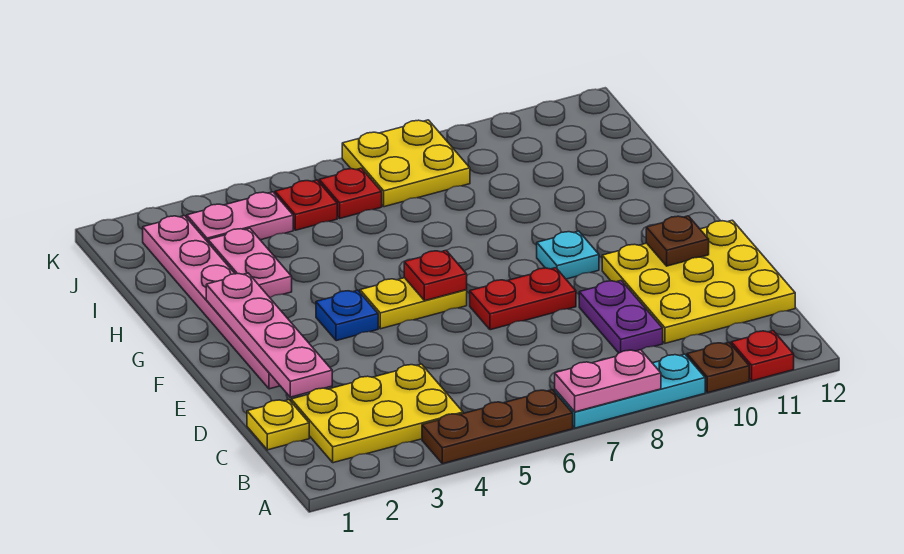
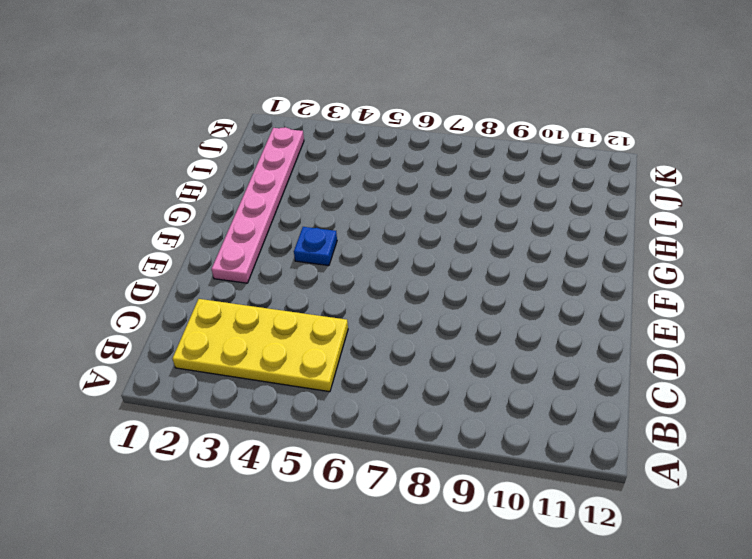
yellow plate B2:C5 level 1 -> yellow plate B2:C4 level 1
none -> brown plate A4:A6 level 1
none -> cyan plate A7:A9 level 1
none -> brown plate A10 level 1

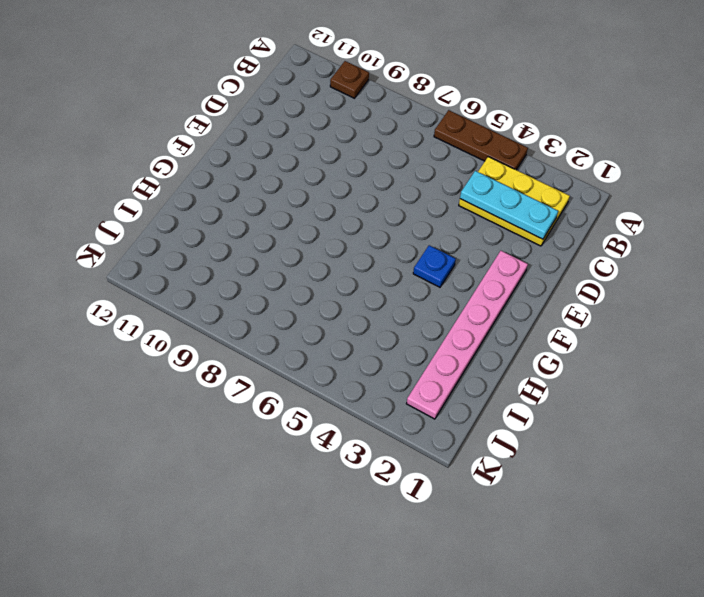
cyan plate C2:C4 level 2 -> cyan plate A7:A9 level 1
none -> red plate A11 level 1
none -> yellow plate C1 level 1
none -> purple plate C9:D9 level 1

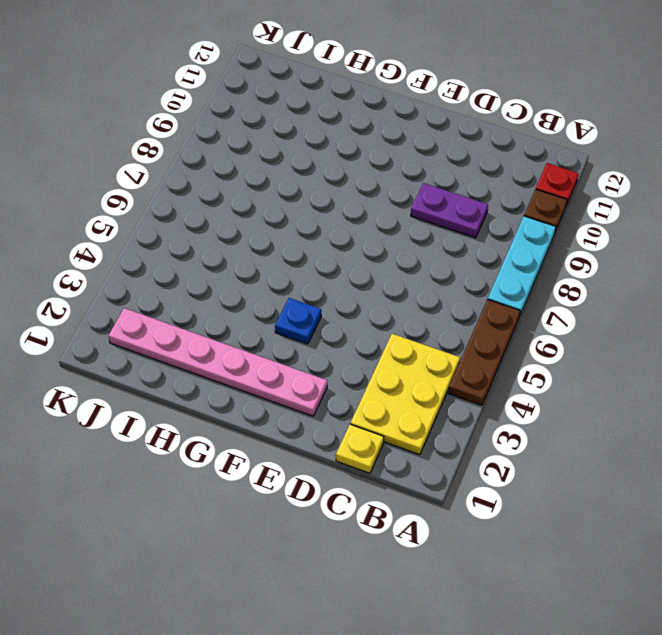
none -> yellow plate C10:E12 level 1
none -> red plate E7:E8 level 1
none -> yellow plate F5:F6 level 1

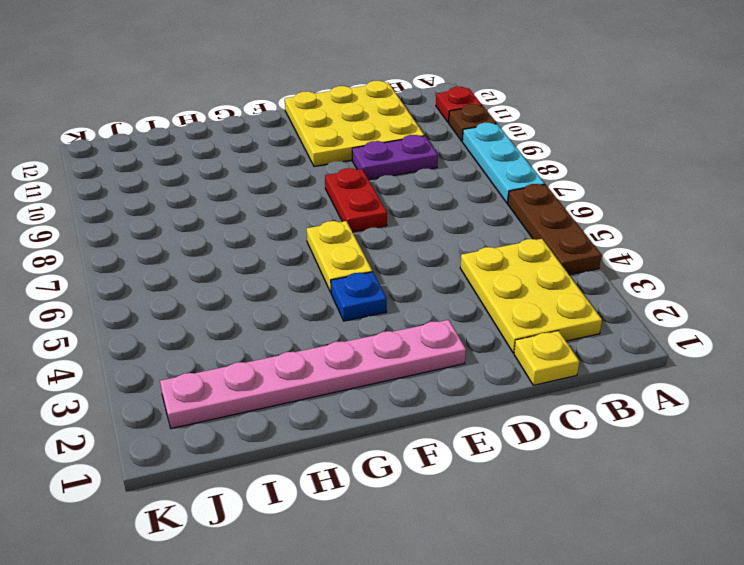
none -> cyan plate F9 level 1
none -> pink plate H3:I3 level 1
none -> pink plate J3:J4 level 1

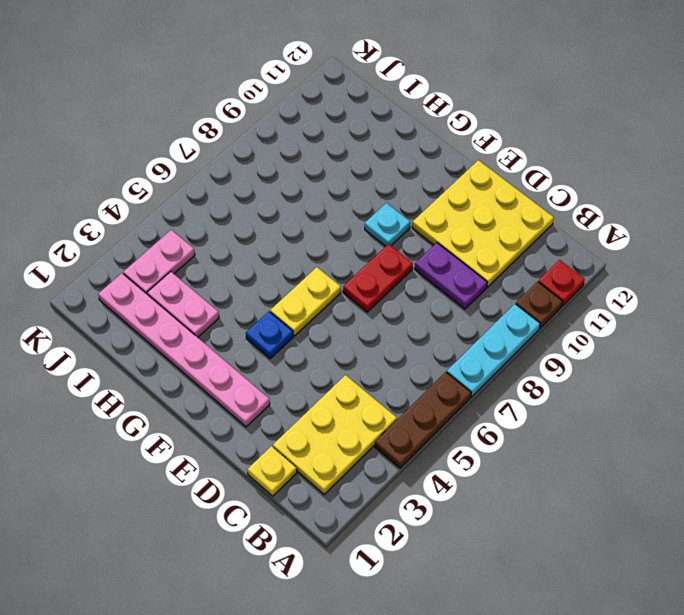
none -> red plate J5 level 1
none -> red plate J6 level 1
none -> yellow plate J7:K8 level 1

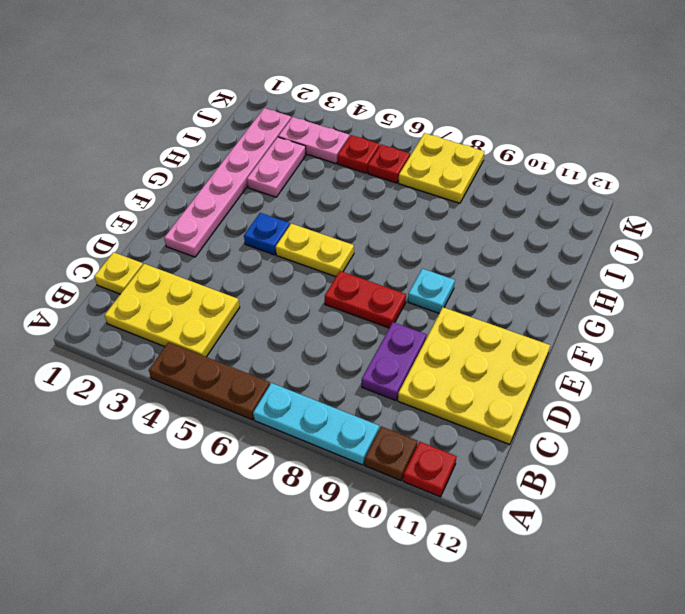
none -> pink plate A7:A8 level 2
none -> pink plate D2:G2 level 2
none -> brown plate E11 level 2

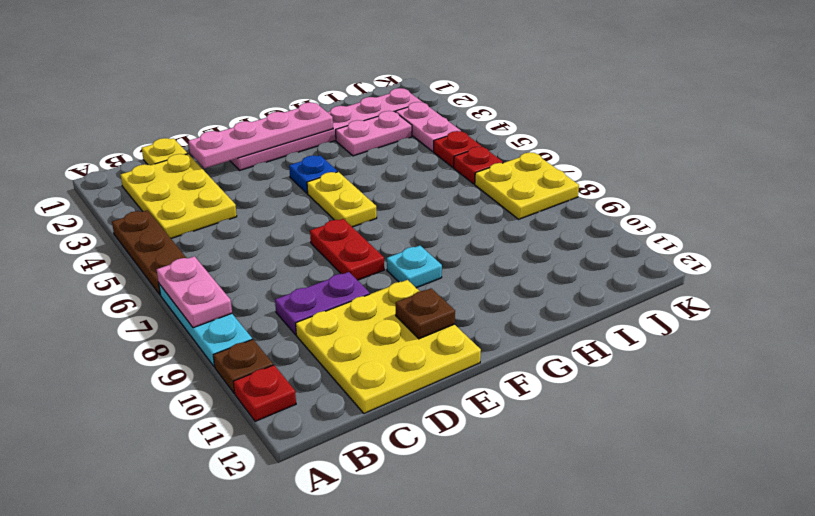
none -> red plate F6 level 2

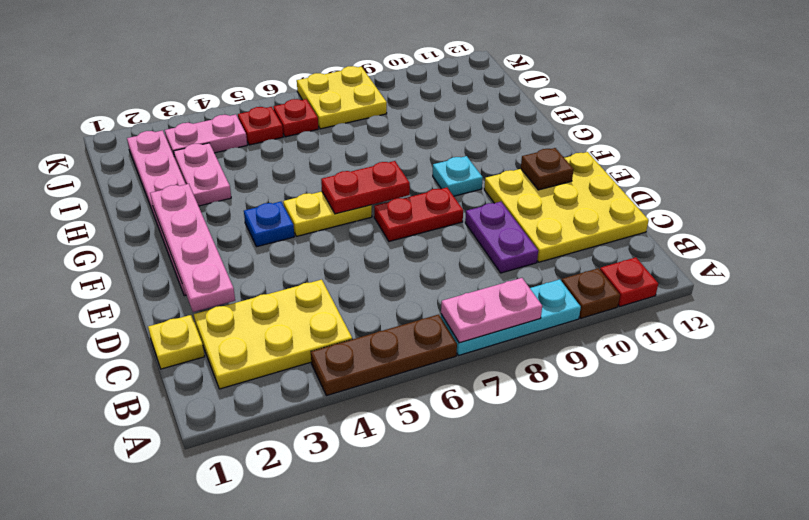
red plate F6:F7 level 2 -> red plate F6 level 2

